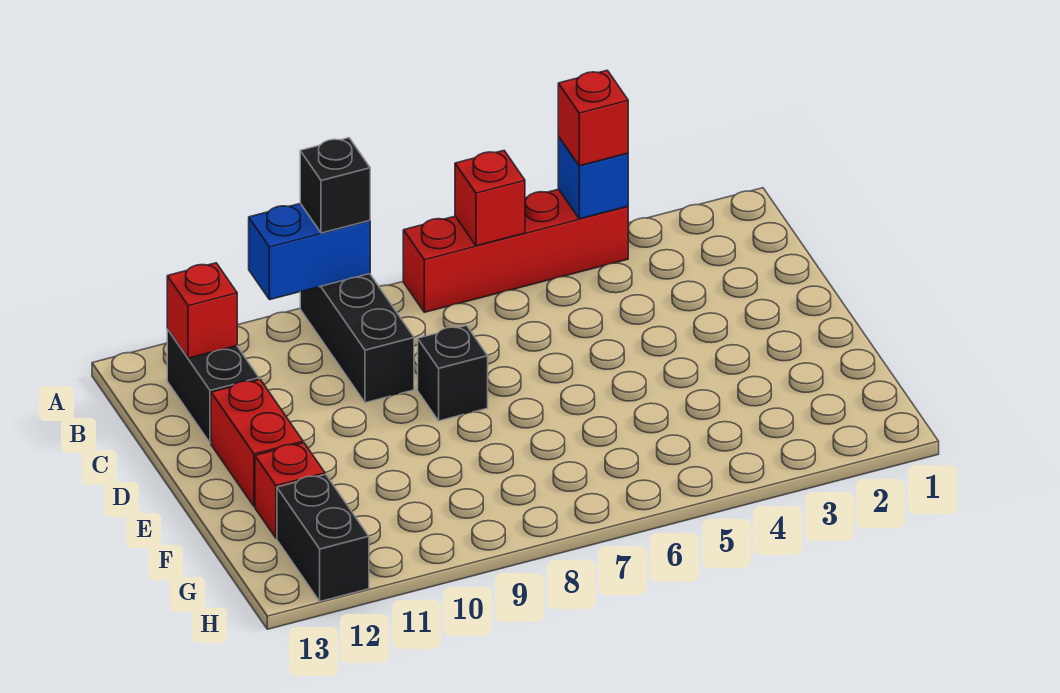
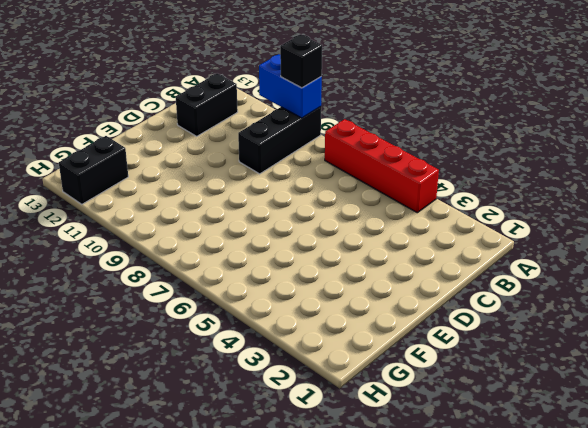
none -> black brick D8 level 1
none -> red brick D12:E12 level 1
none -> red brick F12 level 1

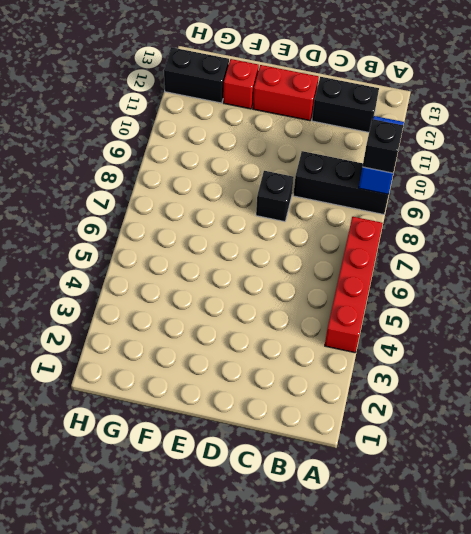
none -> blue brick A4 level 2
none -> red brick A6 level 2
none -> red brick B12 level 2

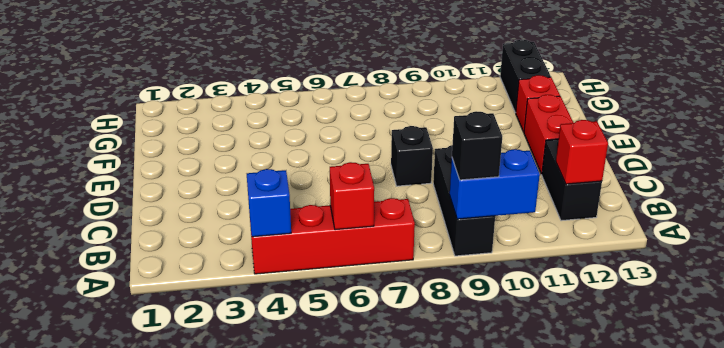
none -> red brick A4 level 3

